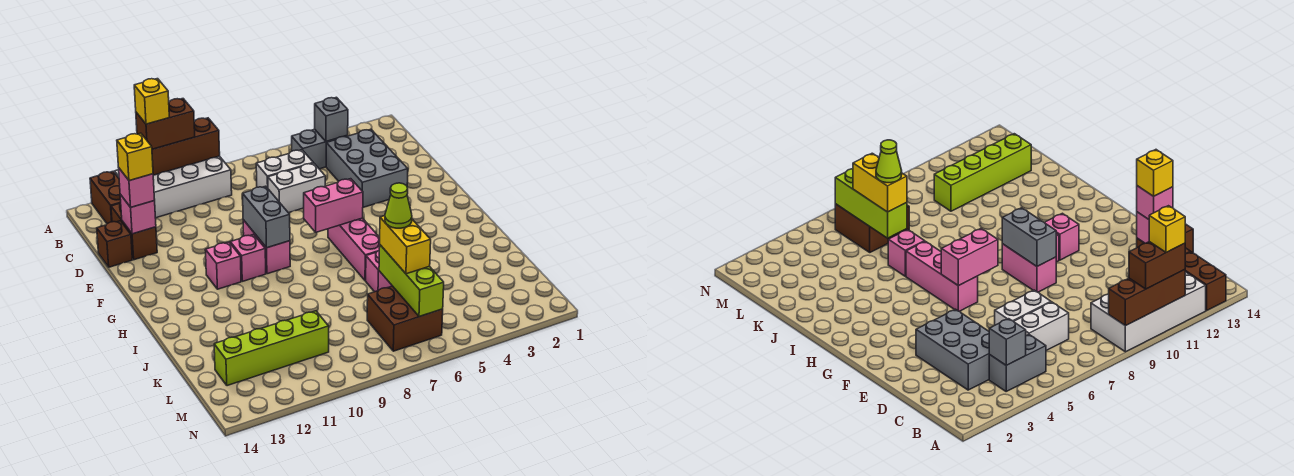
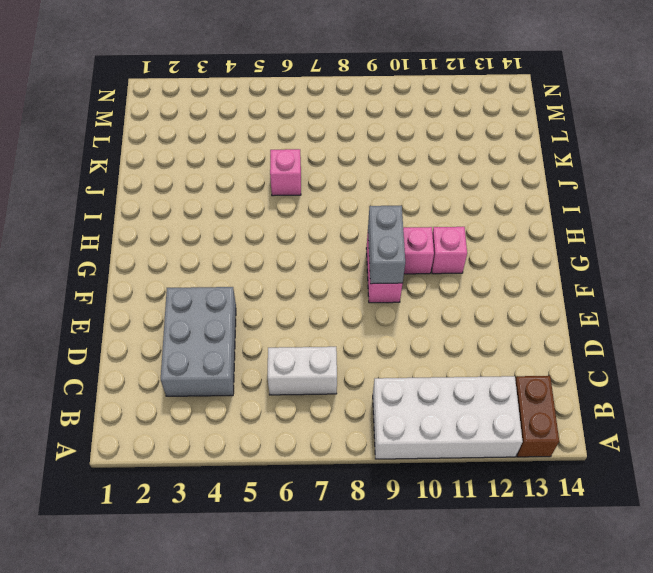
none -> grey brick B4:B5 level 1
none -> brown brick C13:D13 level 1
none -> white brick D6:D7 level 1

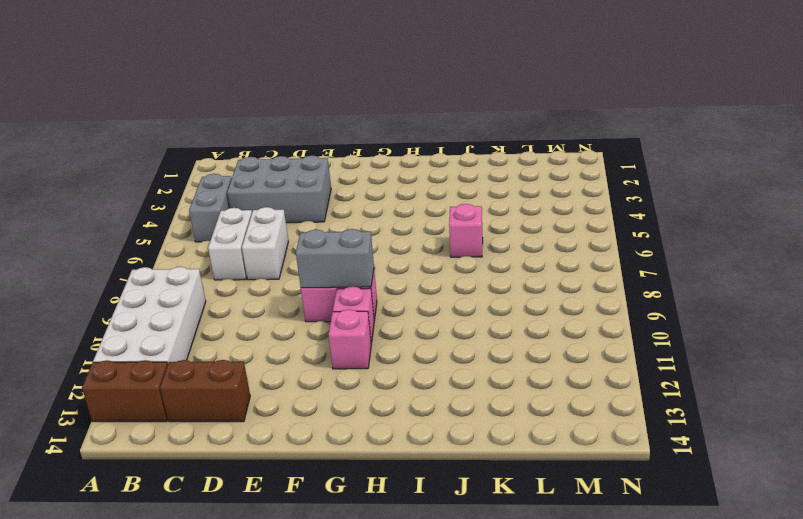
none -> brown brick D14 level 1
none -> pink brick G6:I6 level 1
none -> brown brick L6:M7 level 1

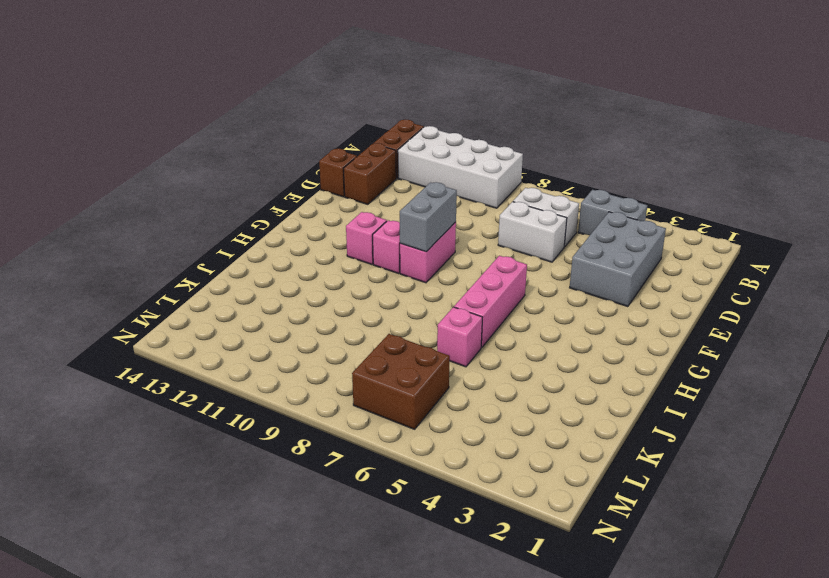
none -> lime brick L10:L13 level 1
none -> brown brick A9:A11 level 2
none -> grey brick B4 level 2

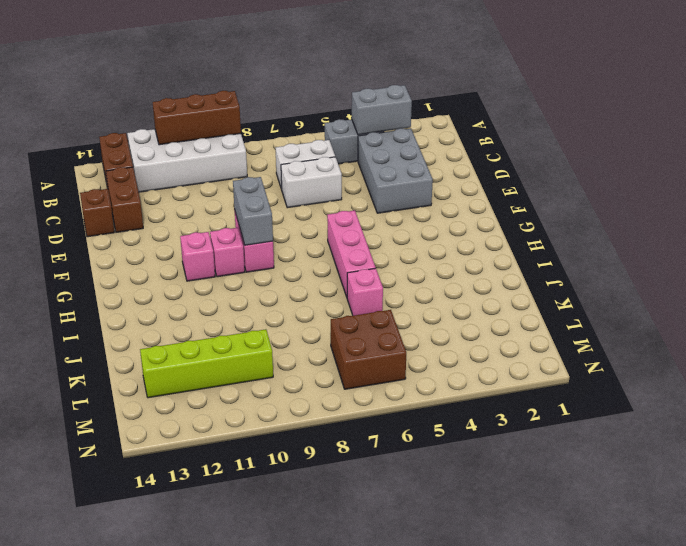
grey brick B3:B4 level 2 -> grey brick B4 level 2
none -> pink brick D13 level 2
none -> pink brick G6:G7 level 2
none -> lime brick K6:M6 level 2

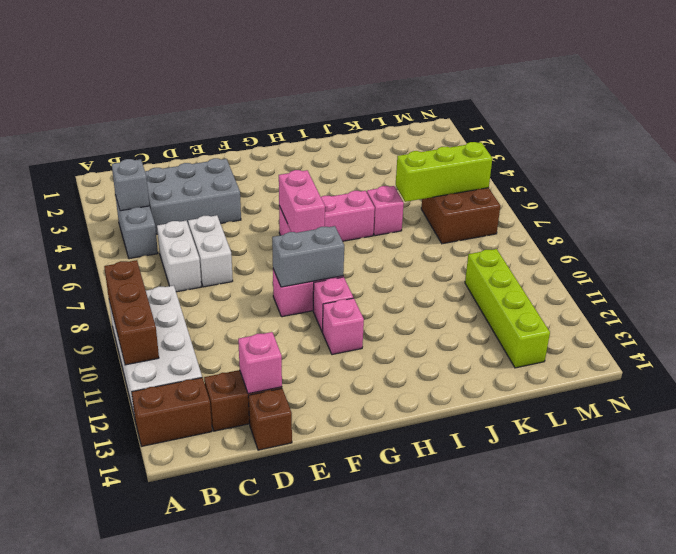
none -> brown brick A10:A11 level 3
none -> pink brick D13 level 3
none -> yellow brick K6:L6 level 3

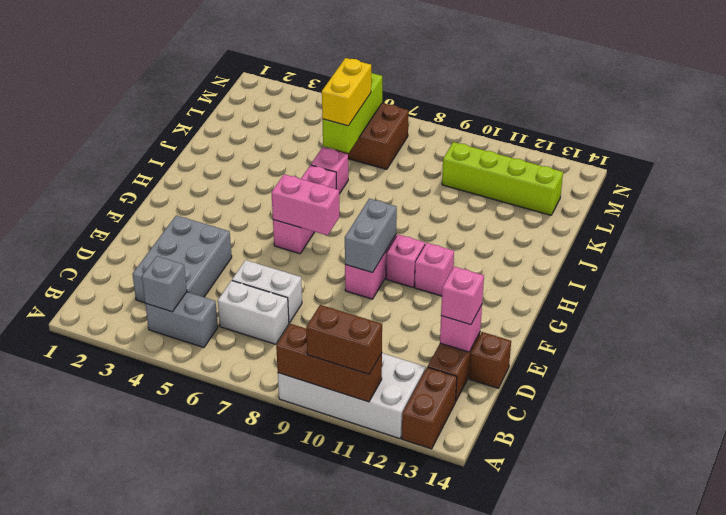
none -> yellow brick A11 level 4
none -> yellow brick D13 level 4
none -> lime cone K6 level 4

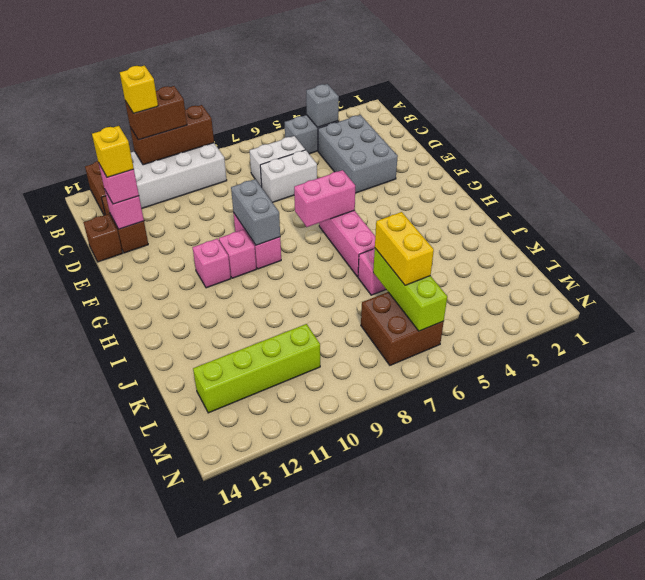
none -> lime cone K6 level 4

